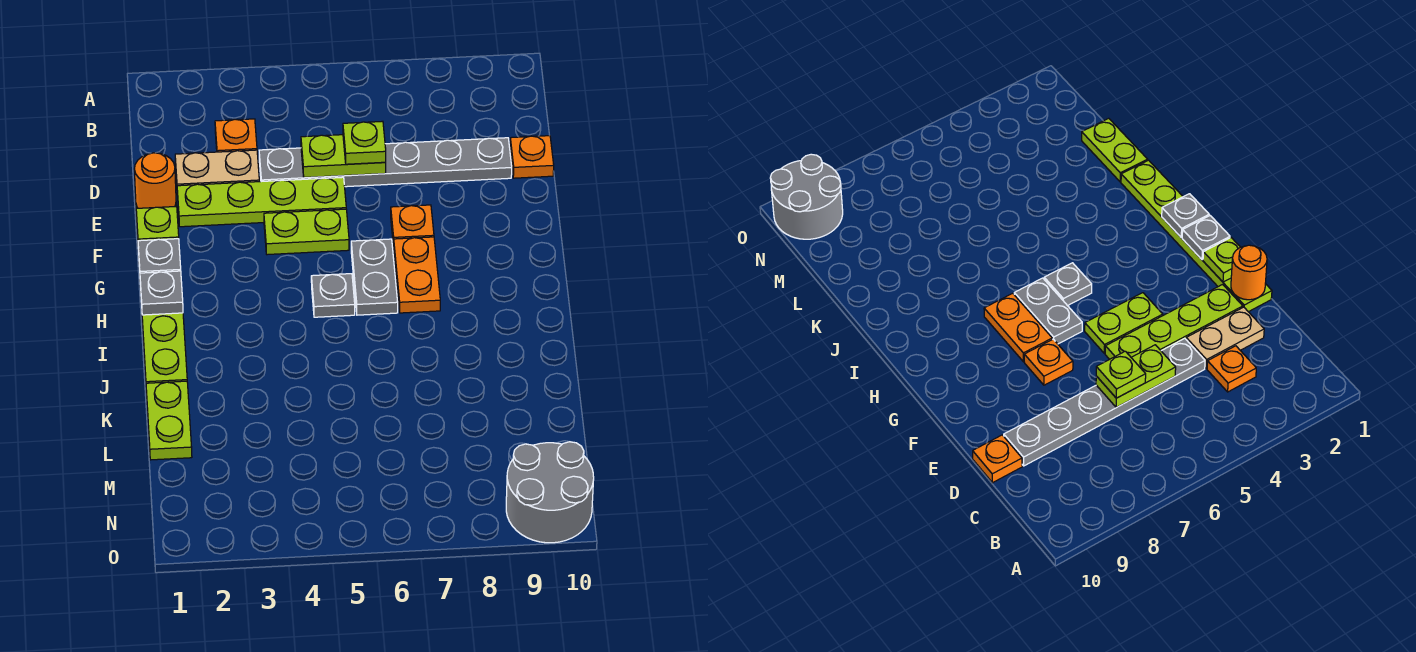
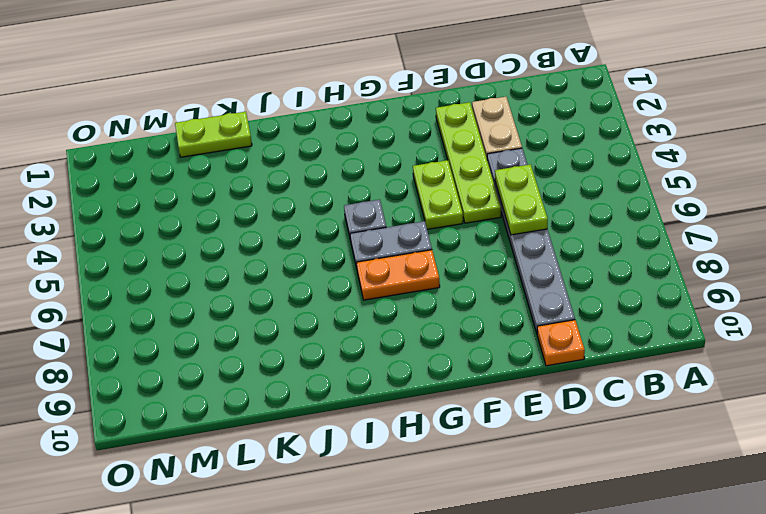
none -> orange plate C3 level 1
none -> lime plate E1:J1 level 1
none -> orange plate F7 level 1

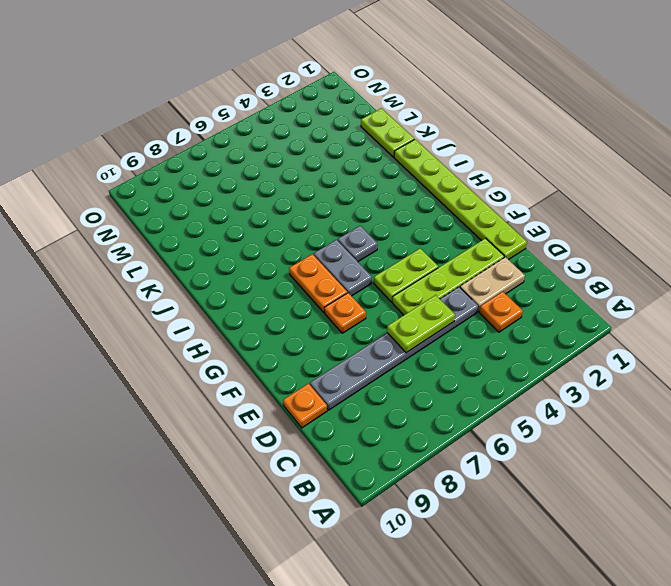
none -> grey round brick N9:O10 level 1
none -> orange round brick E1 level 2
none -> lime plate F1 level 2

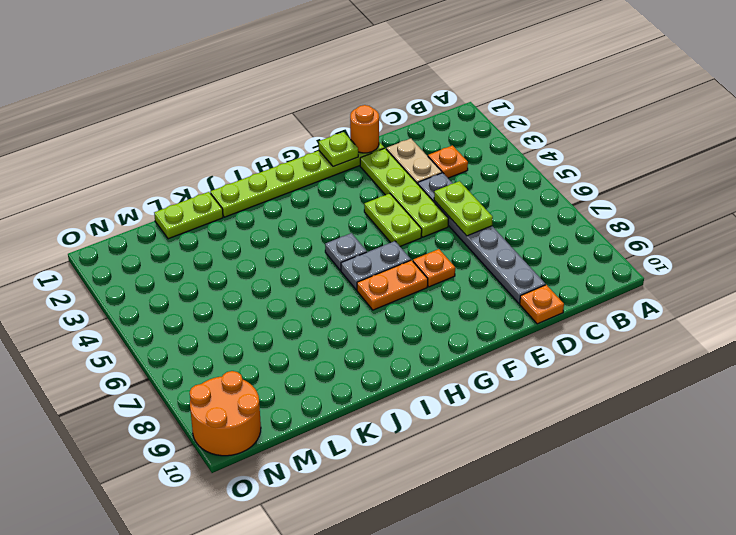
orange round brick N9:O10 level 1 -> grey round brick N9:O10 level 1
none -> grey plate G1 level 2
none -> grey plate H1 level 2
none -> lime plate D6 level 3

